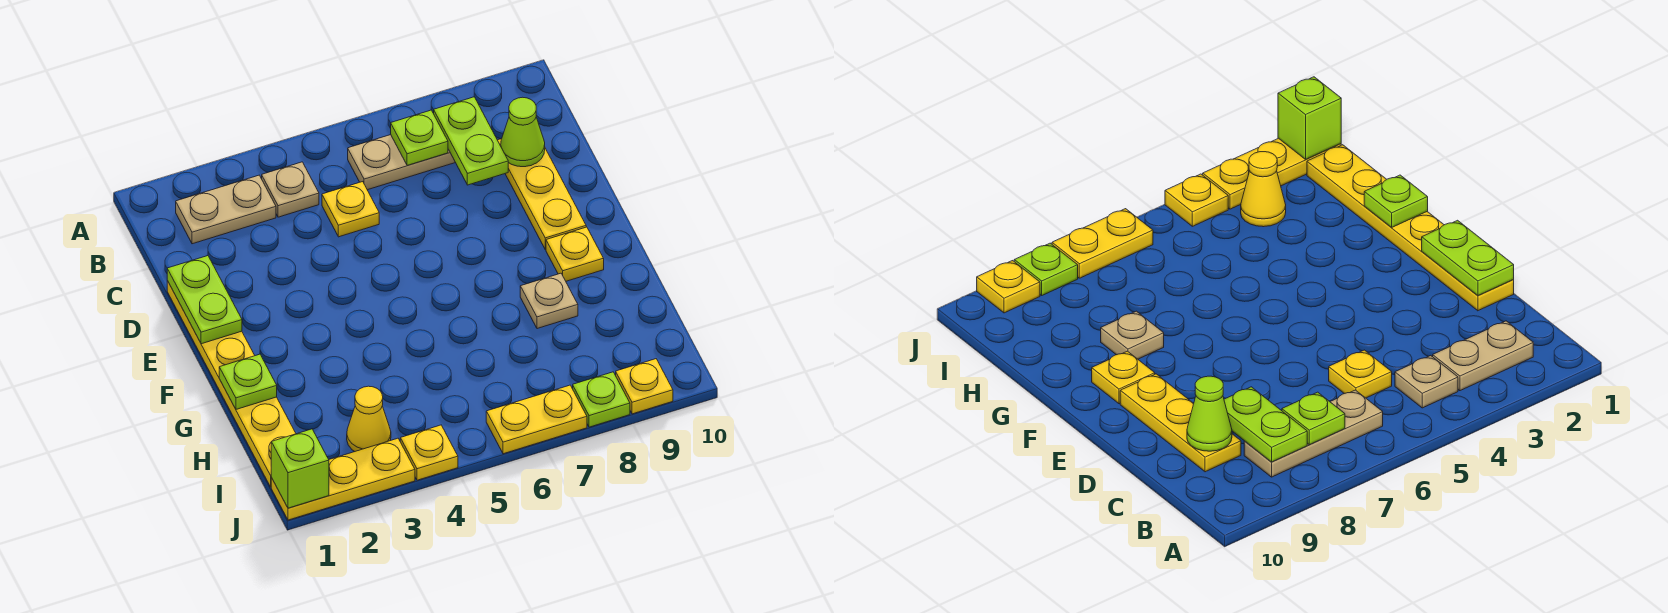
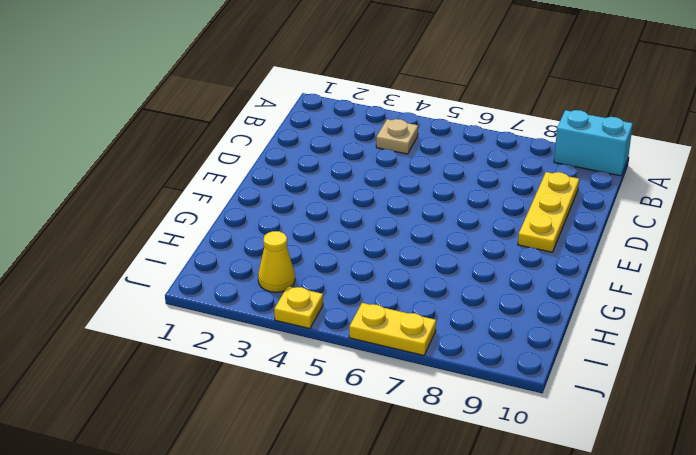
cyan brick A9:A10 level 1 -> none
none -> tan plate B2:B3 level 1
none -> tan plate B6:B8 level 1
none -> yellow plate C5 level 1

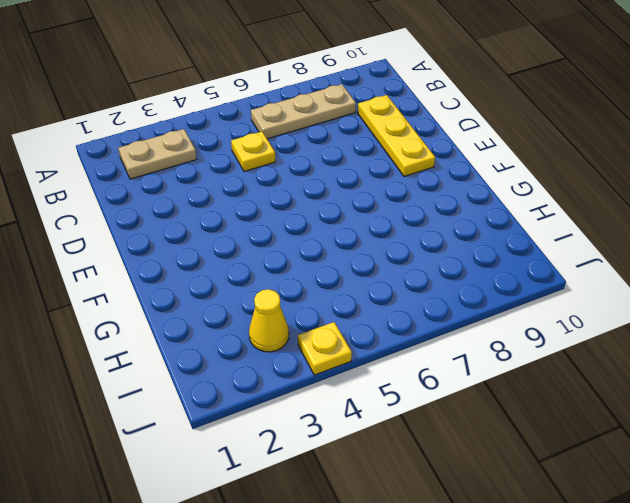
none -> tan plate B4 level 1
none -> yellow plate D1:I1 level 1
none -> yellow plate F9 level 1

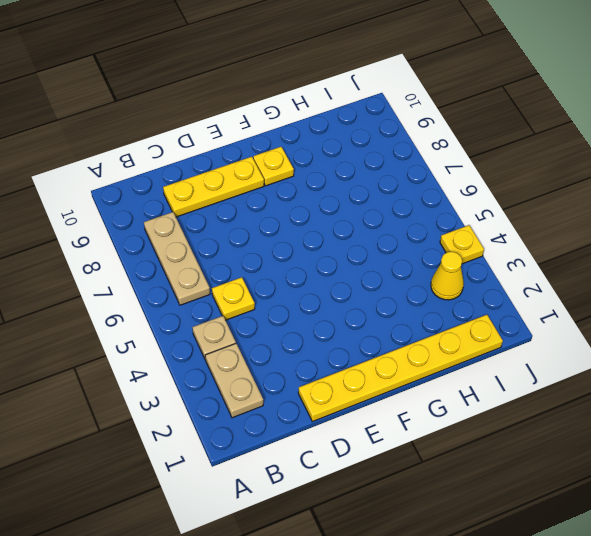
none -> tan plate G8 level 1
none -> yellow plate J1:J3 level 1
none -> yellow plate J6:J7 level 1

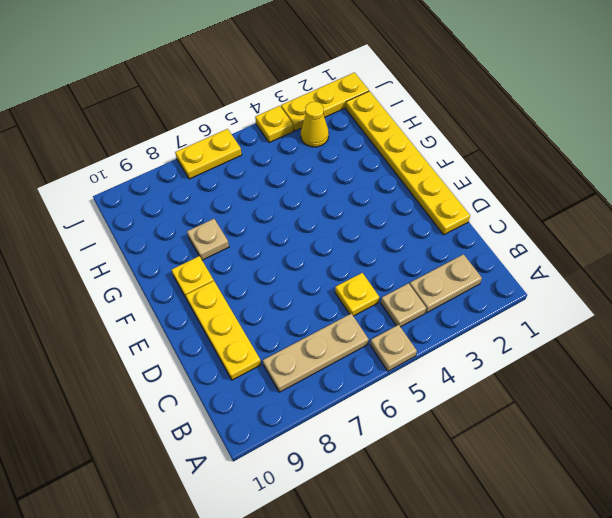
tan plate A5 level 1 -> none
none -> lime plate J8 level 1
none -> yellow plate J9 level 1
none -> lime plate B7 level 2

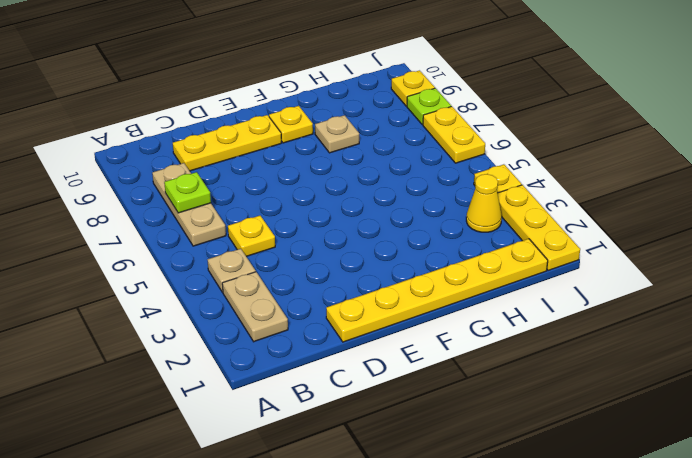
none -> lime plate B8:C8 level 2
none -> lime cone C9 level 2
none -> lime plate D1:E1 level 2

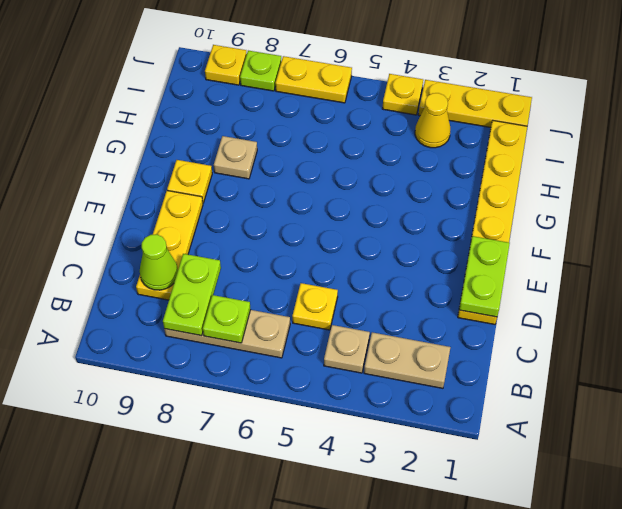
none -> lime plate G1 level 2
none -> lime brick J1 level 2

